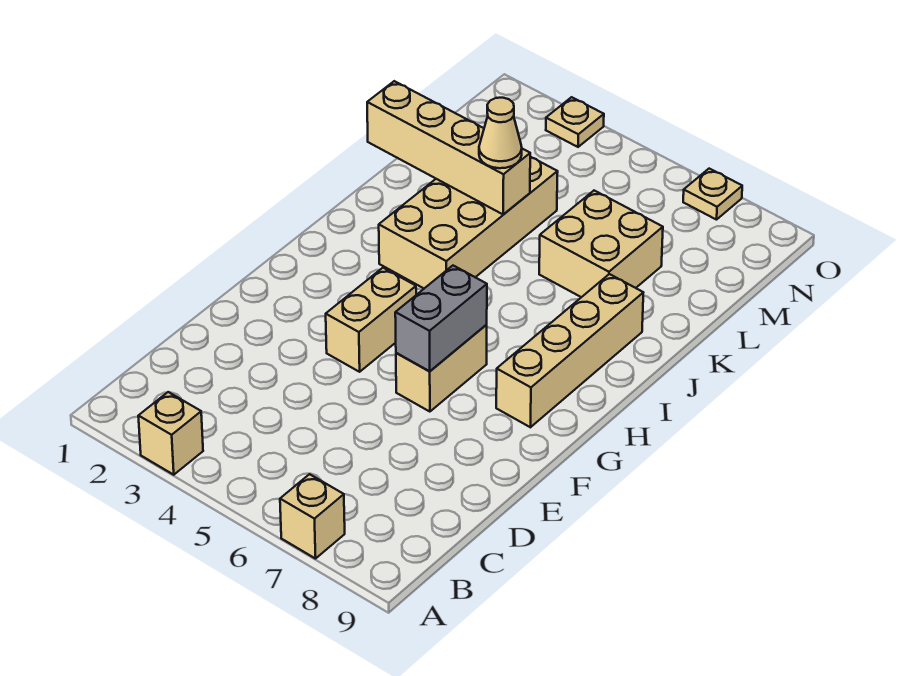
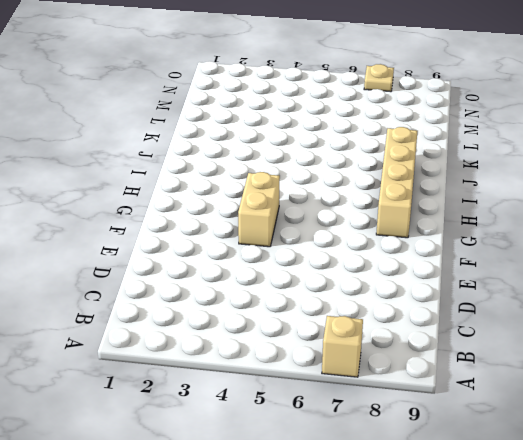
none -> tan brick A3 level 1
none -> tan brick F6:G6 level 1
none -> tan brick I3:L4 level 1

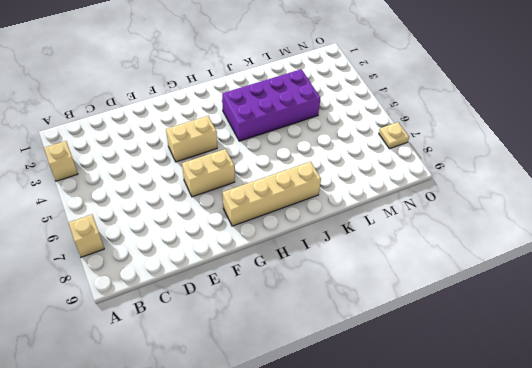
purple brick I3:L4 level 1 -> tan brick I3:L4 level 1
none -> tan brick K6:L7 level 1
none -> tan plate O3 level 1
none -> grey brick F6:G6 level 2

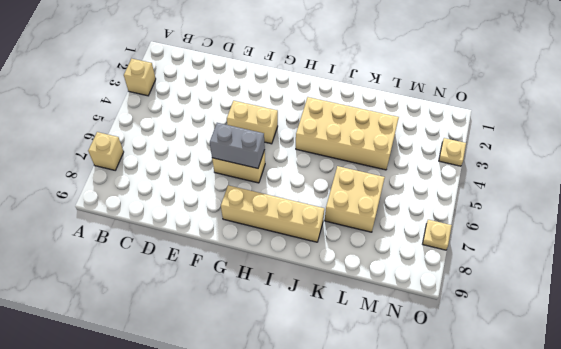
none -> tan brick K1:K4 level 2
none -> tan cone K4 level 3

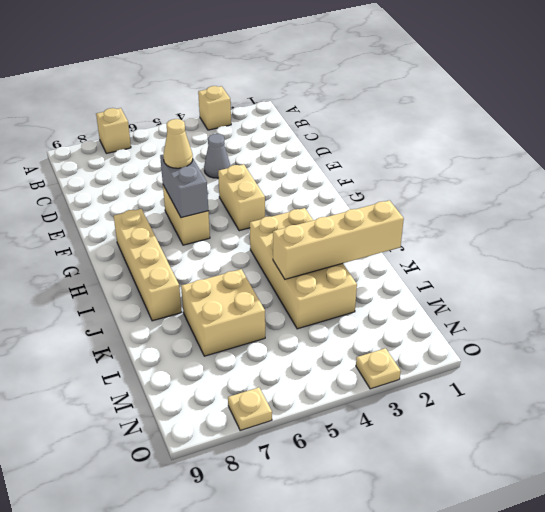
grey cone D4 level 1 -> none
tan cone F6 level 3 -> tan cone K4 level 3

